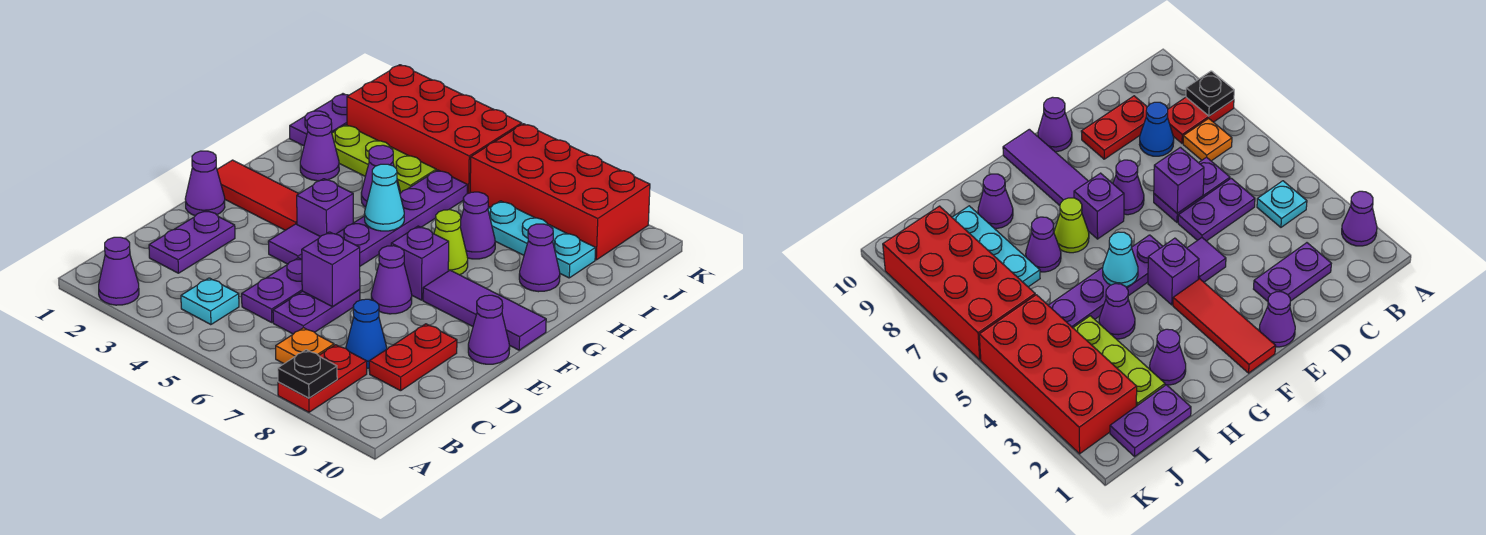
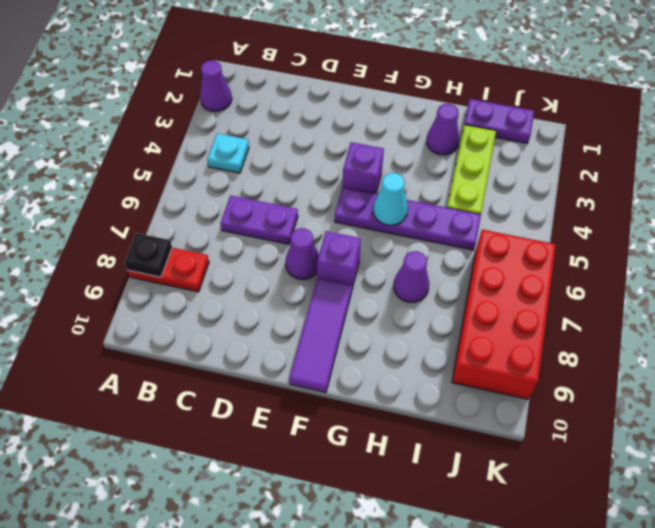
none -> orange plate B7 level 1
none -> purple plate C2:D2 level 1
none -> purple plate C5:D5 level 1
none -> blue cone C8 level 1

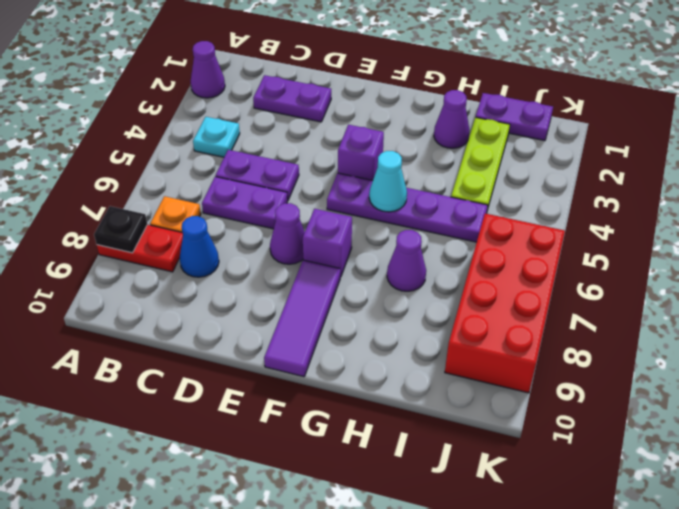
none -> red plate C9:D9 level 1
none -> purple cone E1 level 1
none -> purple tile E4 level 1
none -> purple cone E10 level 1

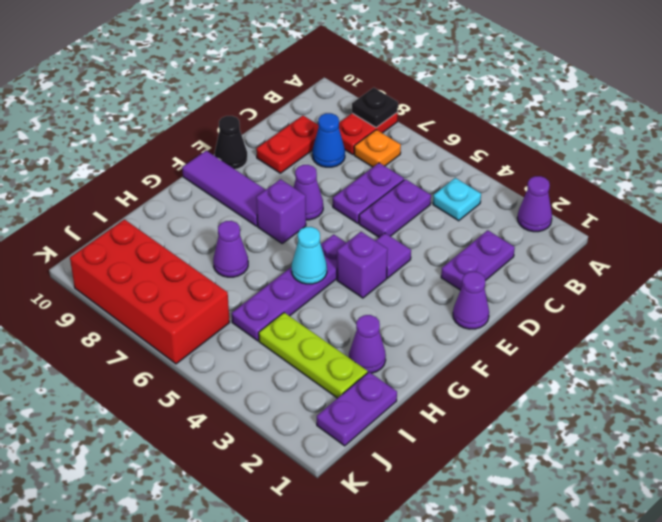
black cone E10 level 1 -> purple cone E10 level 1
none -> red tile F1:F3 level 1
none -> lime cone G7 level 1
none -> purple cone H4 level 1
none -> purple cone H9 level 1

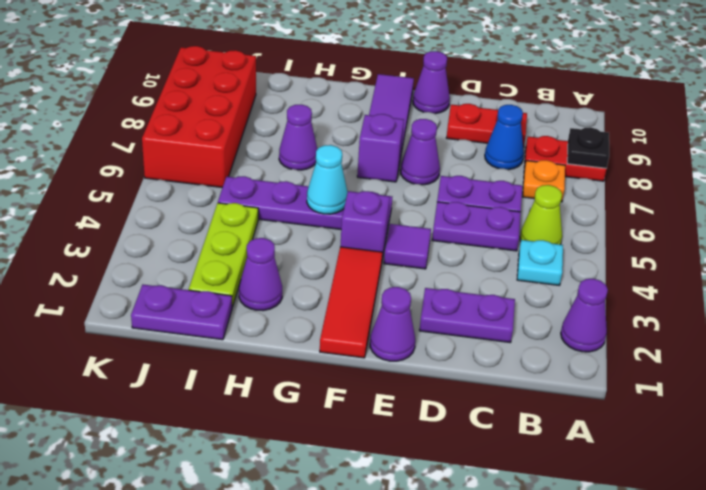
lime cone B5 level 1 -> lime cone G7 level 1
none -> purple cone H4 level 1
none -> purple cone H9 level 1
none -> cyan plate I7:I9 level 1
none -> red brick J2:K5 level 1

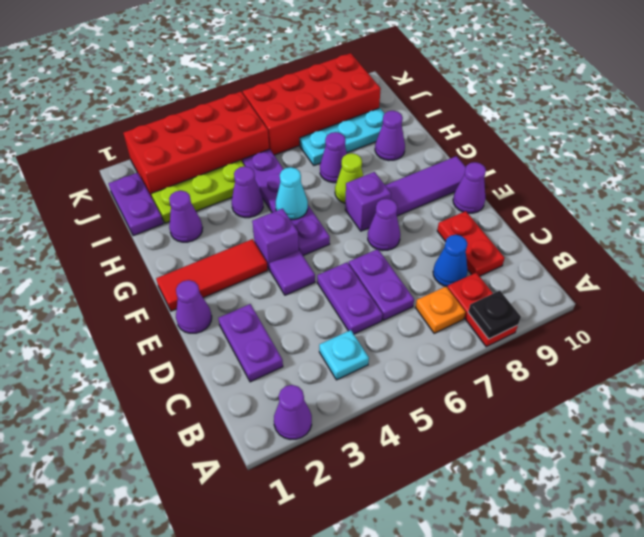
none -> purple brick D6 level 2

